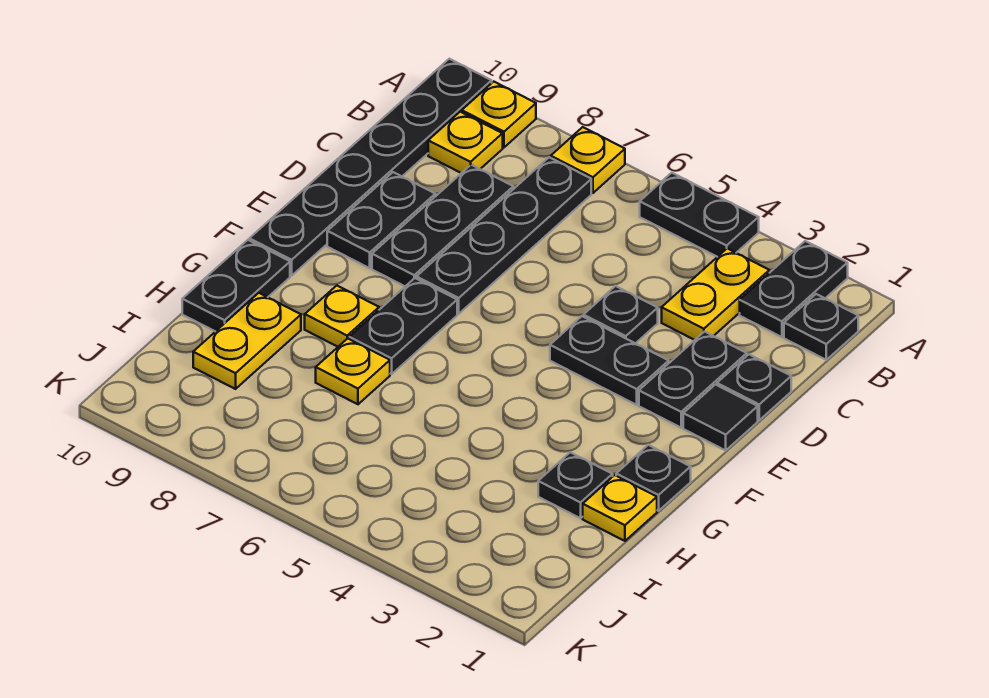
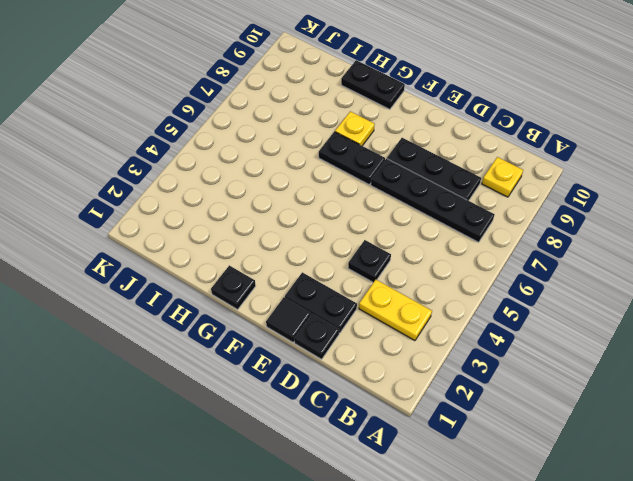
none -> black plate A2:B2 level 1
none -> black plate A4:A5 level 1
none -> yellow plate A7 level 1

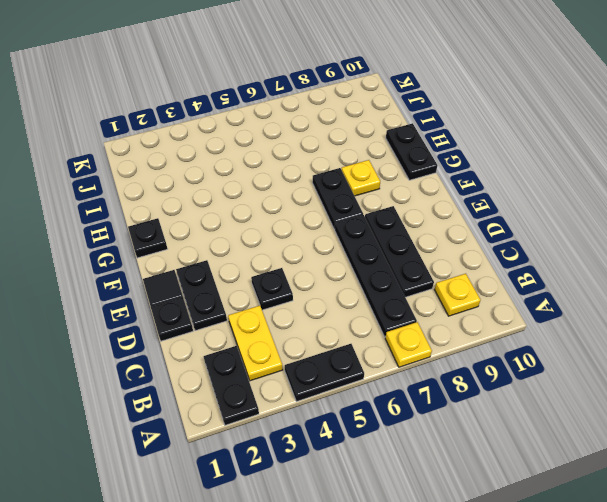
none -> yellow plate A9 level 1
none -> black plate A10:F10 level 1
none -> black plate B1 level 1

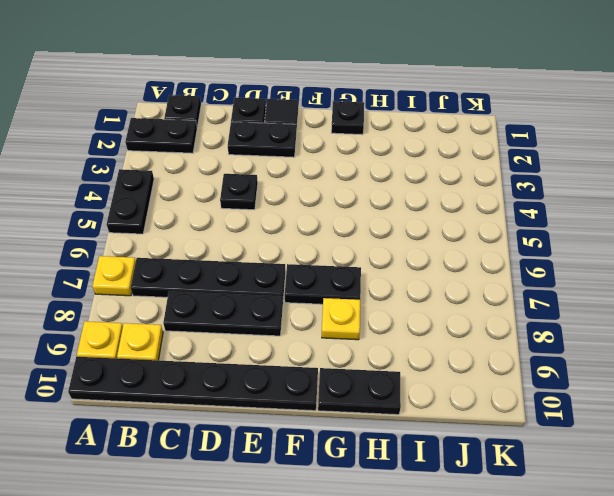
none -> yellow plate B3:C3 level 1
none -> black plate D9:E9 level 1
none -> black plate E3:E4 level 1

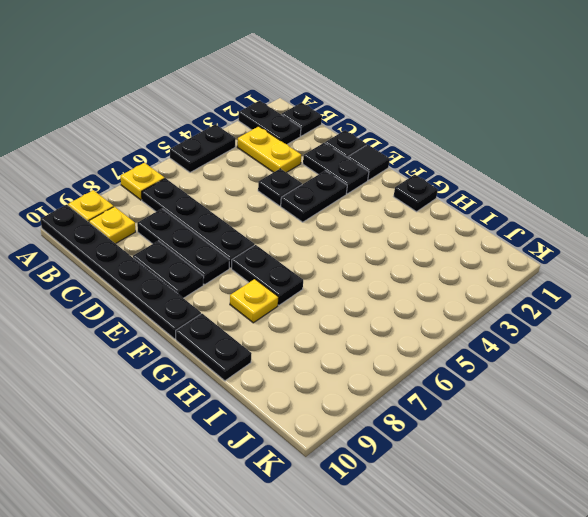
none -> yellow plate H1 level 1
none -> black plate H2 level 1
none -> yellow plate H7 level 1

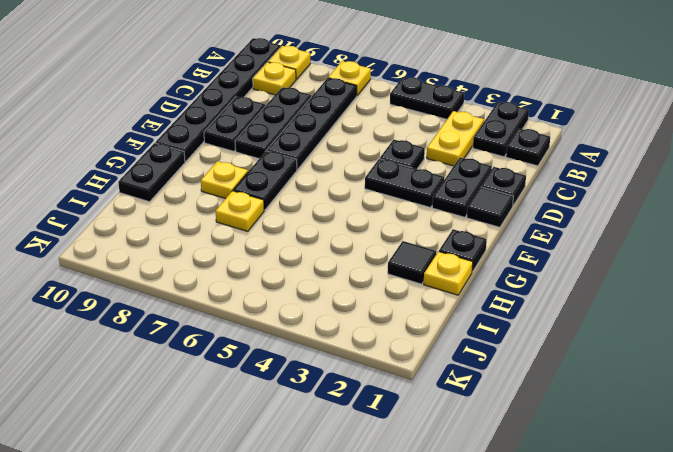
black tile H2 level 1 -> black plate H2 level 1
none -> yellow plate H9:I9 level 1

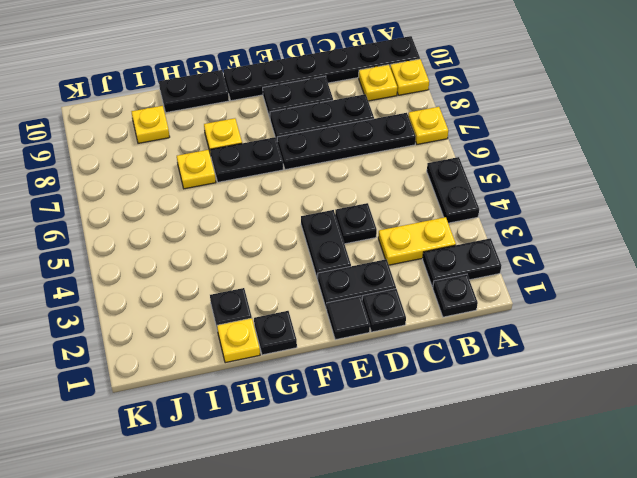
yellow plate I9 level 1 -> yellow plate H9:I9 level 1

